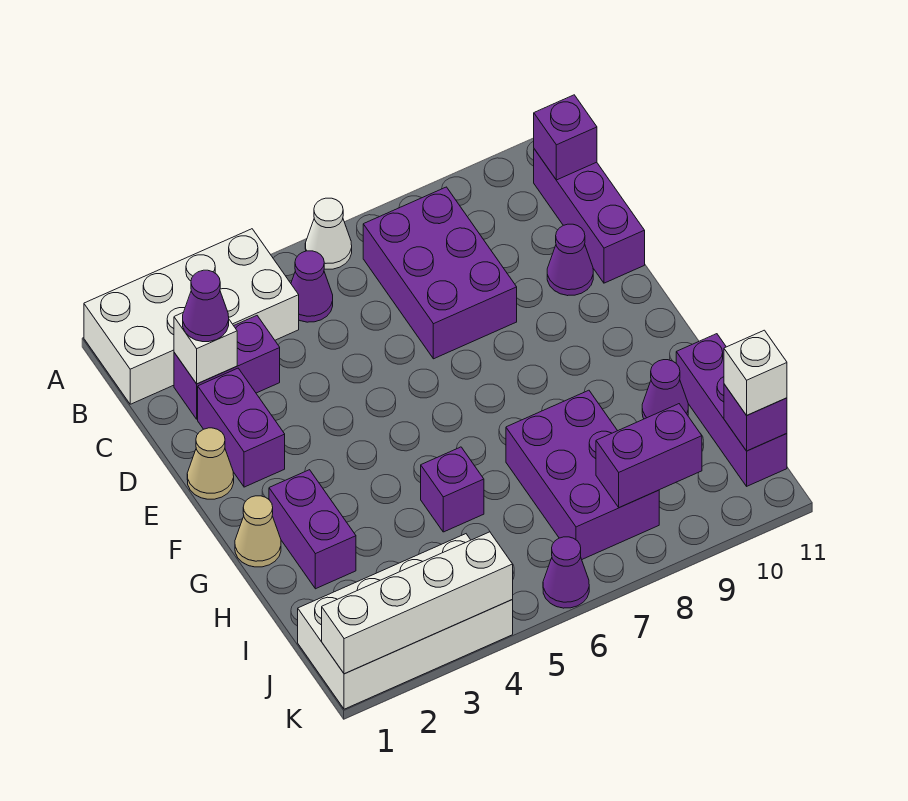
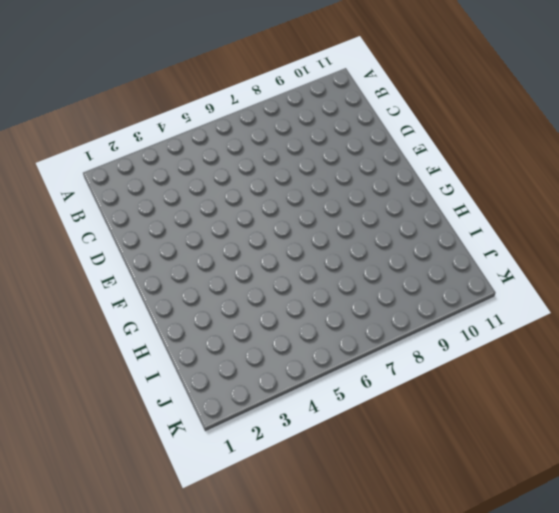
none -> white brick A1:B4 level 1
none -> white cone A6 level 1
none -> purple cone B5 level 1

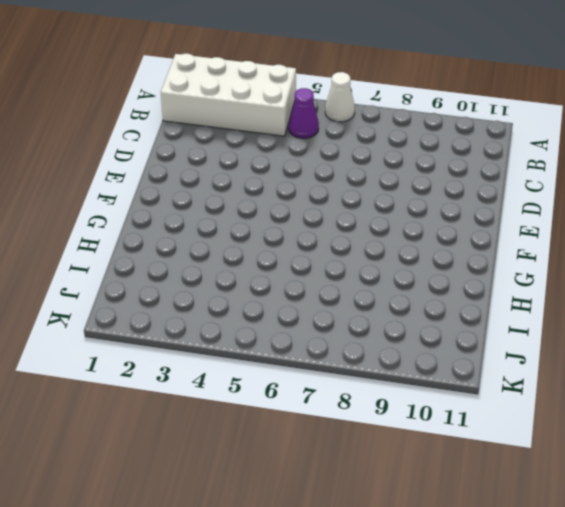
none -> purple brick B7:D8 level 1
none -> purple brick B11:D11 level 1
none -> purple brick C2:C3 level 1

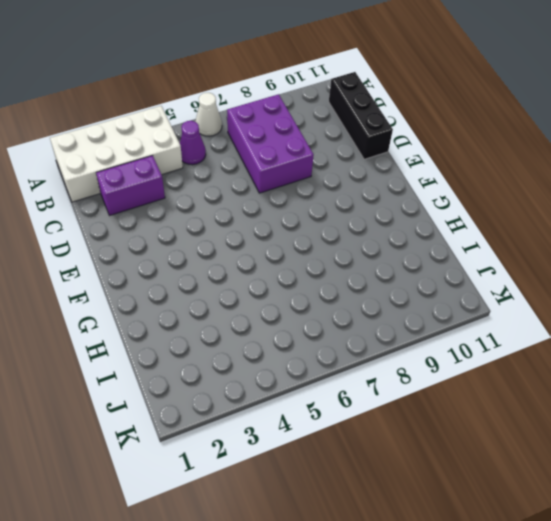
black brick B11:D11 level 1 -> purple brick B11:D11 level 1
none -> purple brick D2:E2 level 1
none -> purple cone D10 level 1
none -> tan cone E1 level 1

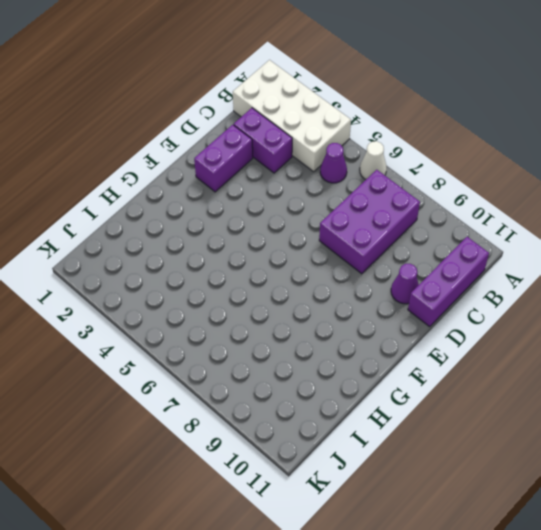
none -> tan cone E1 level 1
none -> tan cone G1 level 1
none -> purple brick G2:H2 level 1

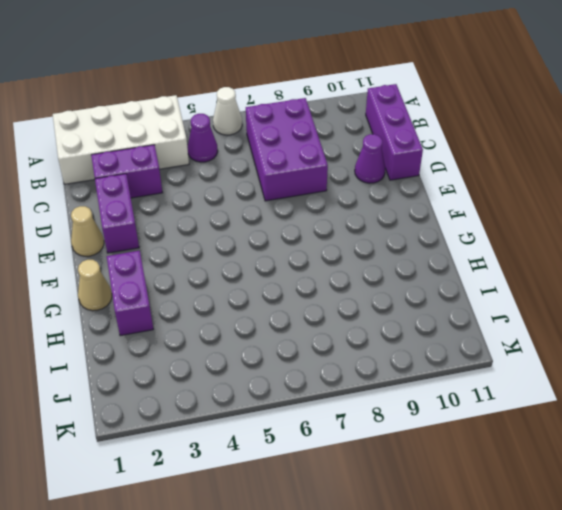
none -> purple brick H5 level 1
none -> purple brick H7:J8 level 1
none -> purple cone H10 level 1

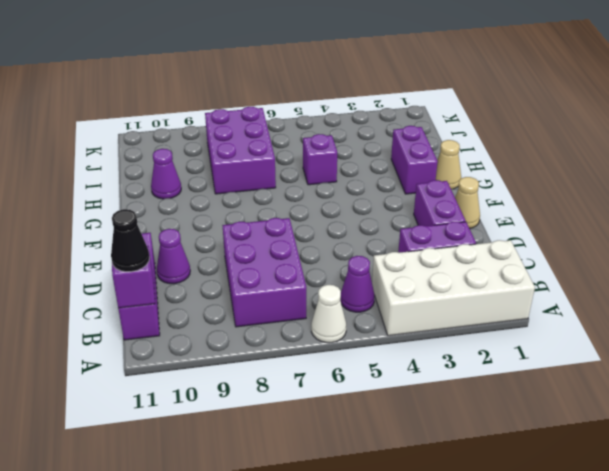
black cone B11 level 3 -> none
none -> purple brick H11:J11 level 1
none -> white brick J1:K4 level 1
none -> purple cone K6 level 1

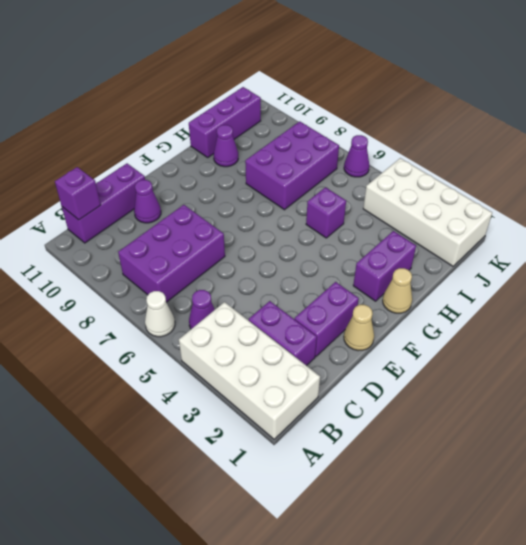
none -> white brick C2 level 2
none -> purple brick J8:J9 level 2
none -> purple brick J11 level 2

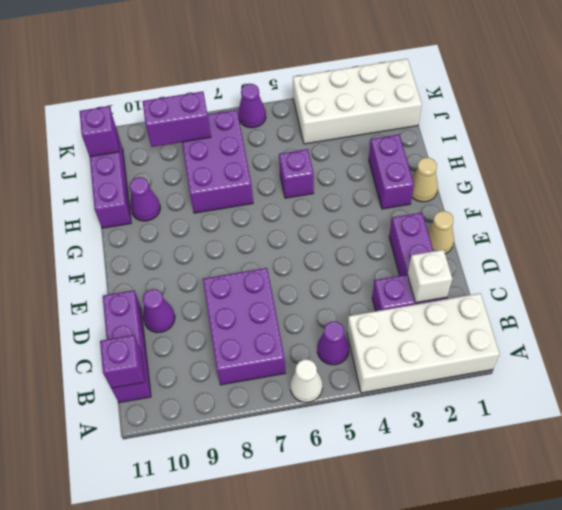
none -> white brick K1:K4 level 2
none -> purple cone C2 level 3
none -> white brick J11 level 3

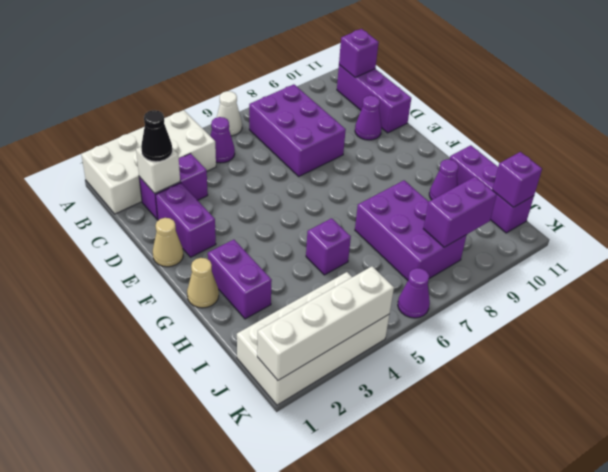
black cone C2 level 3 -> purple cone C2 level 3
none -> white brick J11 level 3

